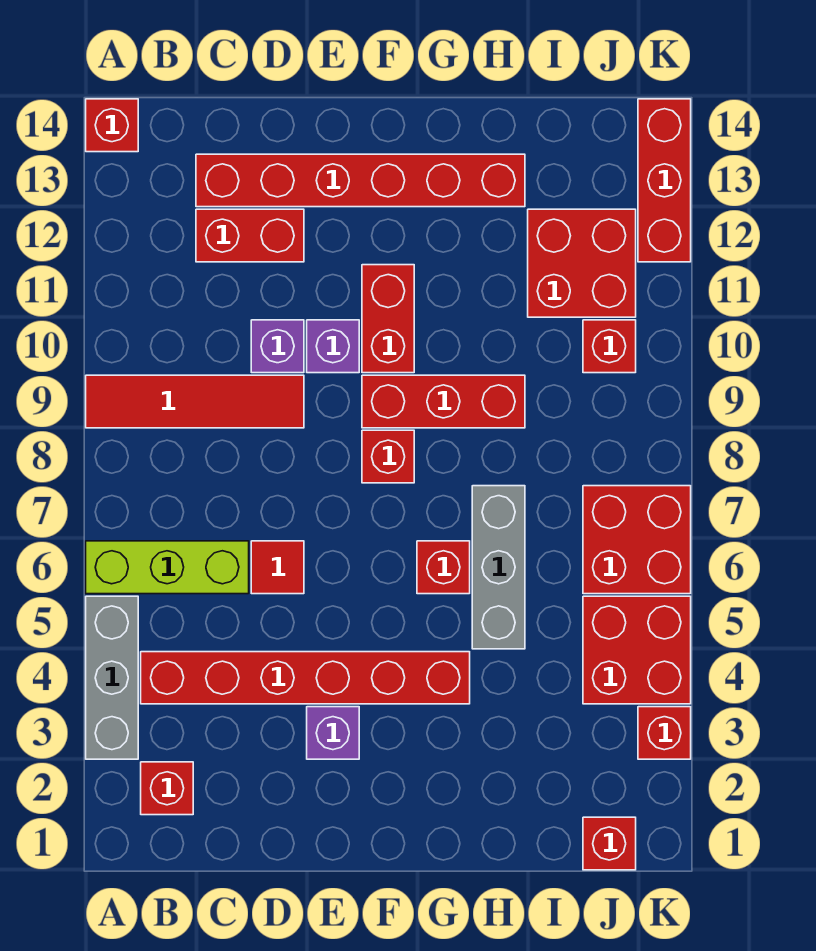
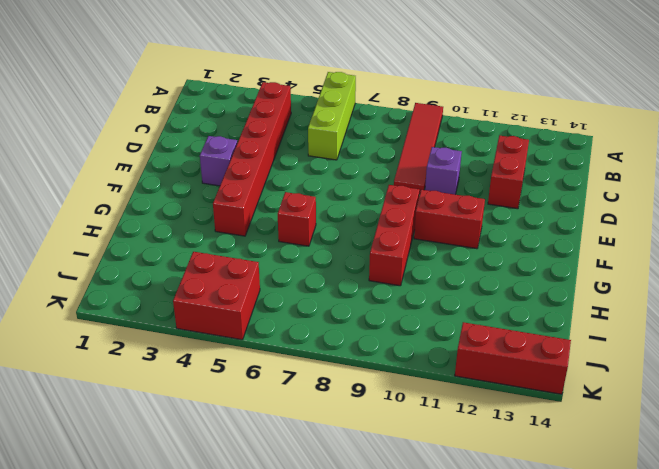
none -> grey brick A3:A5 level 1
none -> red brick A14 level 1
none -> red brick B2 level 1

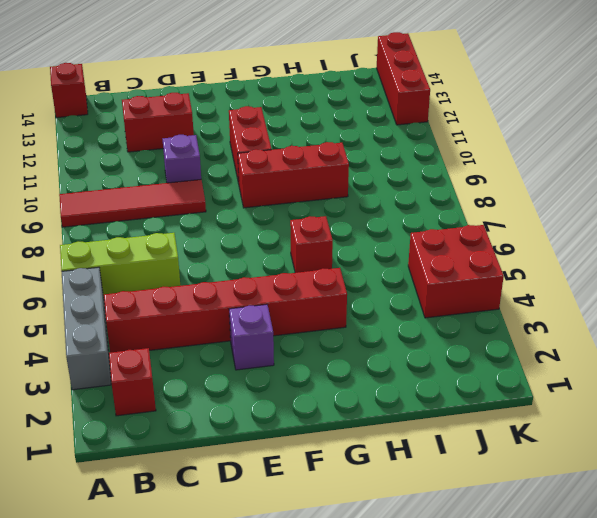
none -> red brick C13:H13 level 1
none -> red tile D6 level 1
none -> purple brick E10 level 1

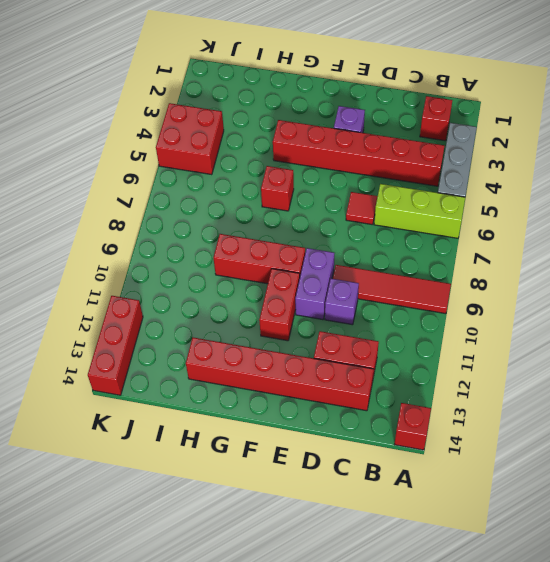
purple brick E9:E10 level 1 -> purple brick E10 level 1
none -> red brick F8 level 1
none -> grey brick H5:H7 level 1
none -> red brick I11:J12 level 1

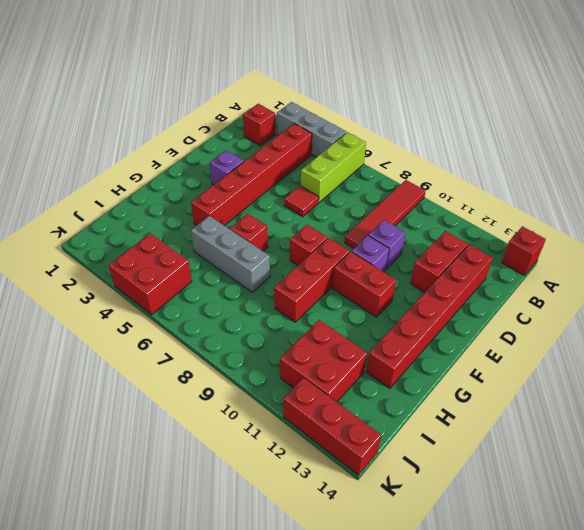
none -> red brick J1 level 1
none -> red brick J6:K7 level 1
none -> red brick J10 level 1

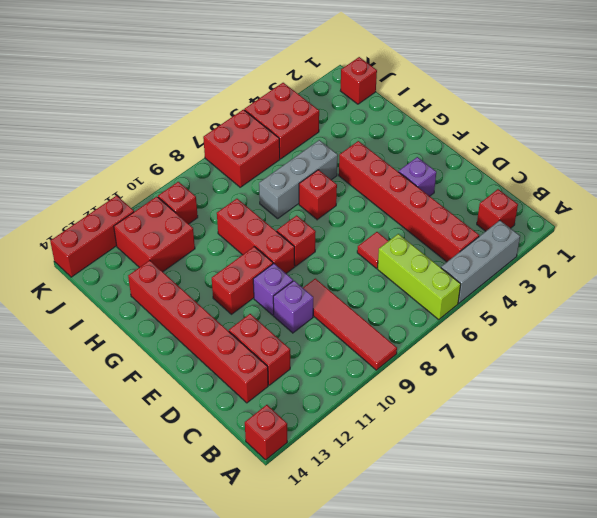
none -> red brick K3 level 1

